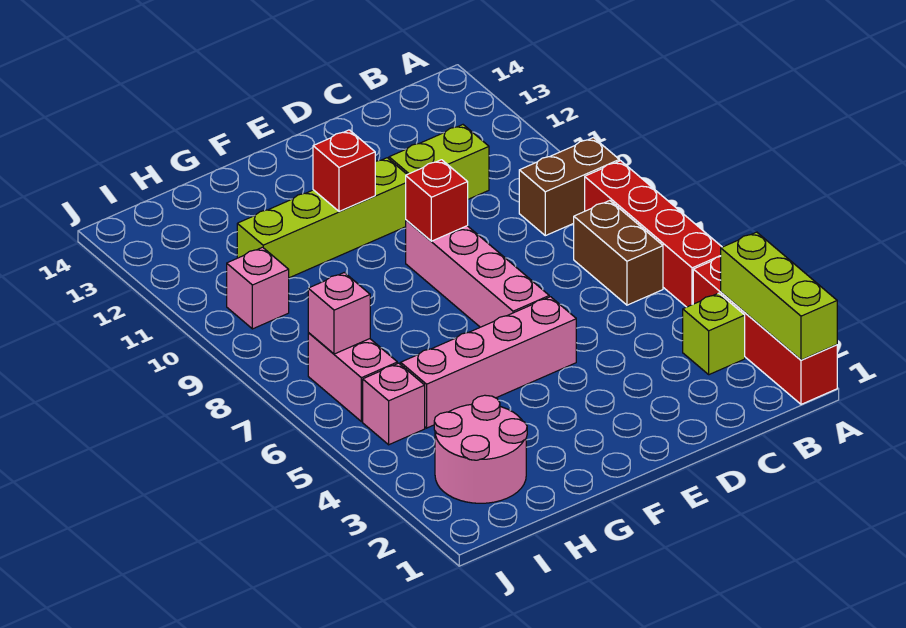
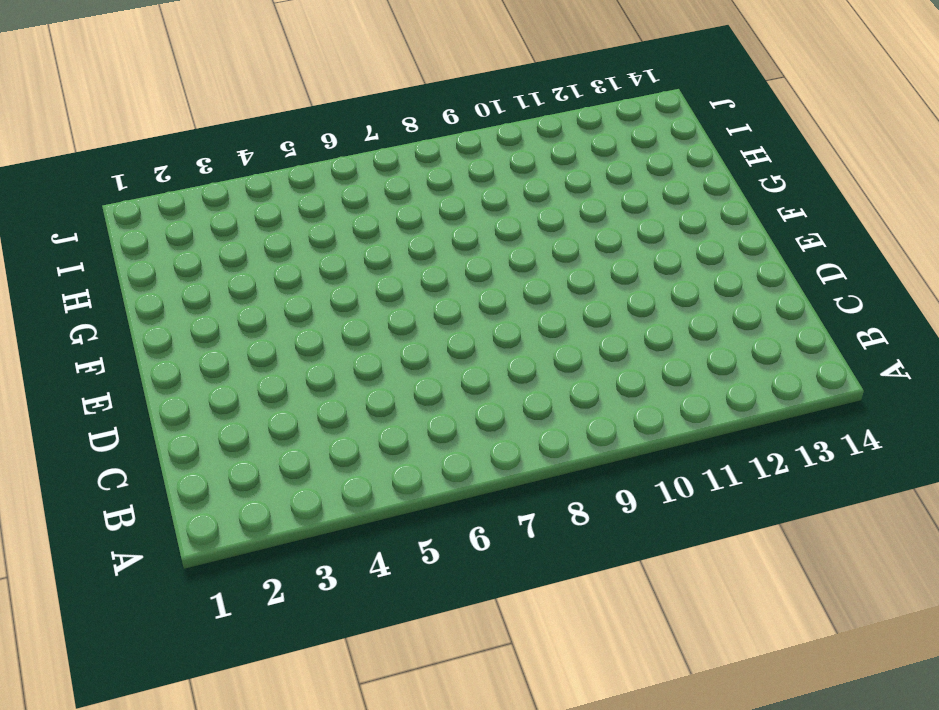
none -> red brick A1:A4 level 1
none -> red brick A5:A8 level 1
none -> brown brick A9:B9 level 1

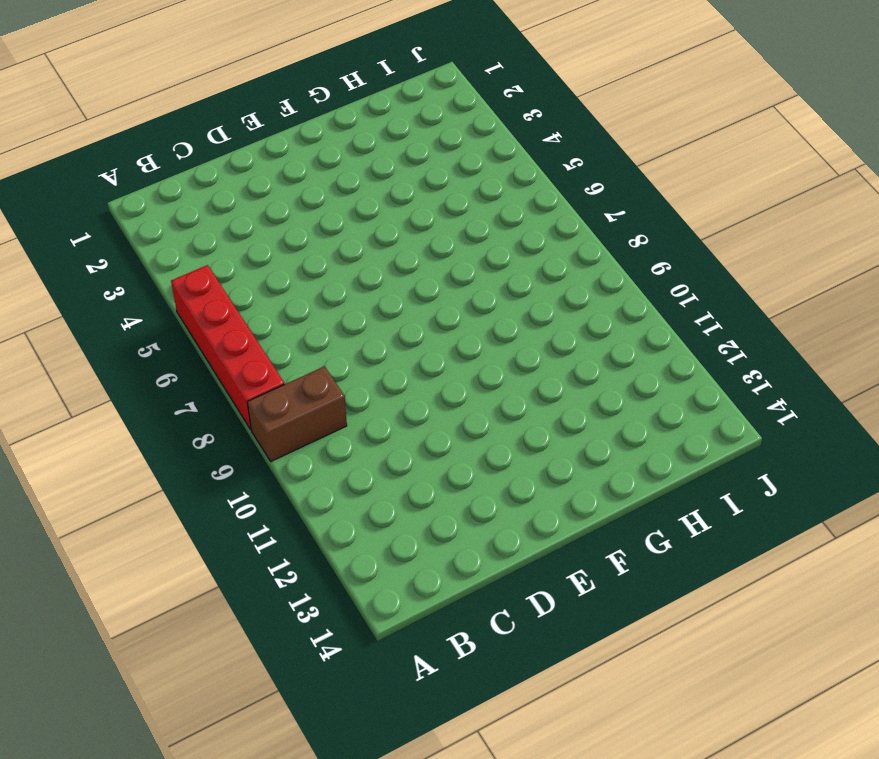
none -> red brick A1:A4 level 1
none -> lime brick B3 level 1
none -> brown brick B6:B7 level 1

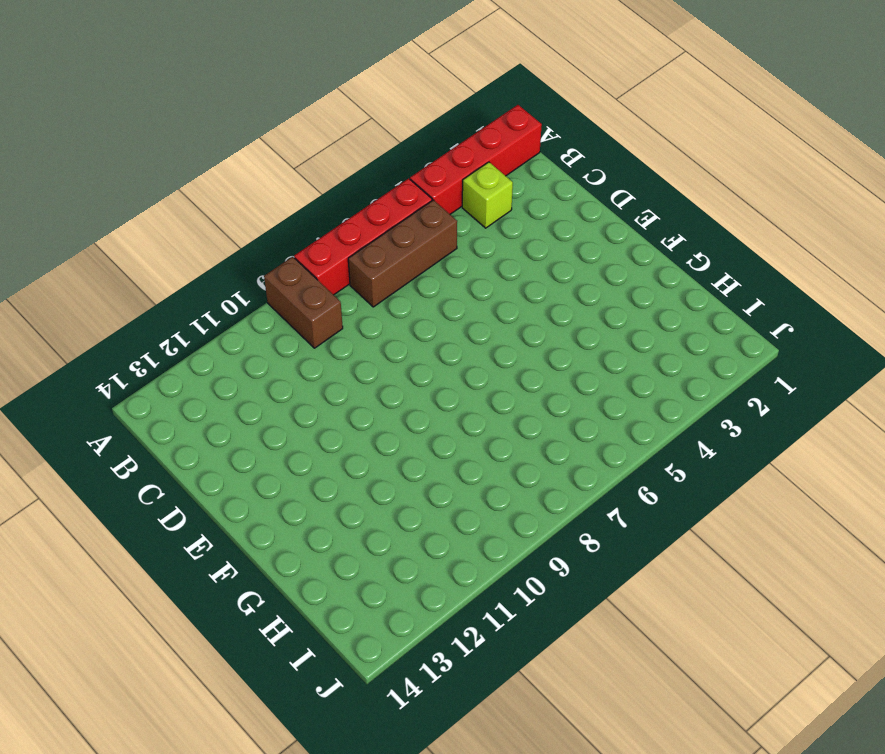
brown brick B5:B7 level 1 -> brown brick B6:B7 level 1
none -> lime brick C11:D11 level 1
none -> pink brick E5:H5 level 1
none -> pink brick E6:E9 level 1

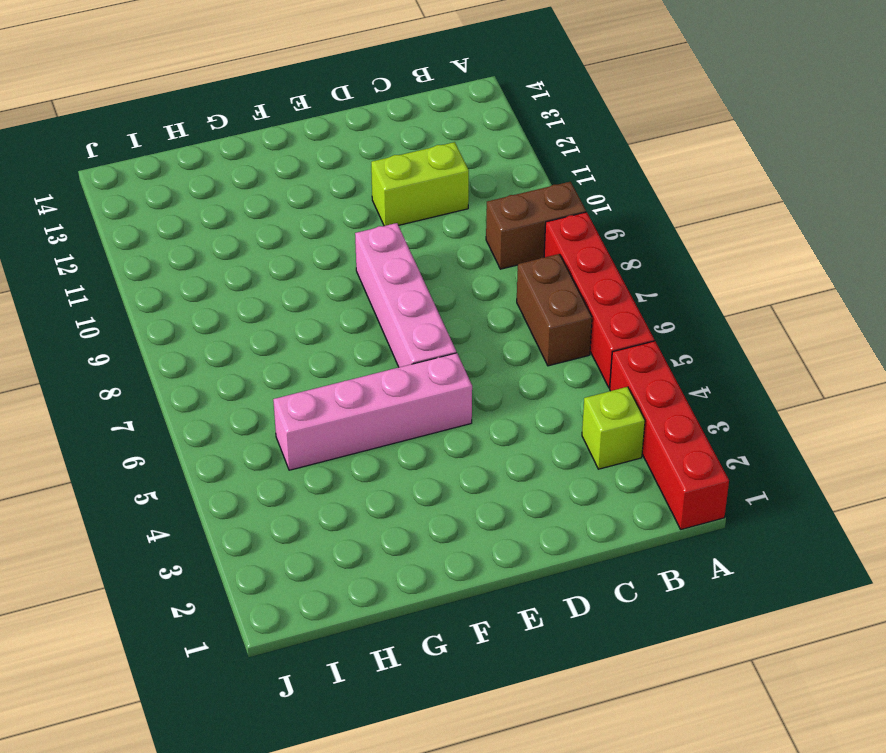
none -> lime brick E11:H11 level 1
none -> pink round brick H2:I3 level 1
none -> pink brick I5 level 1

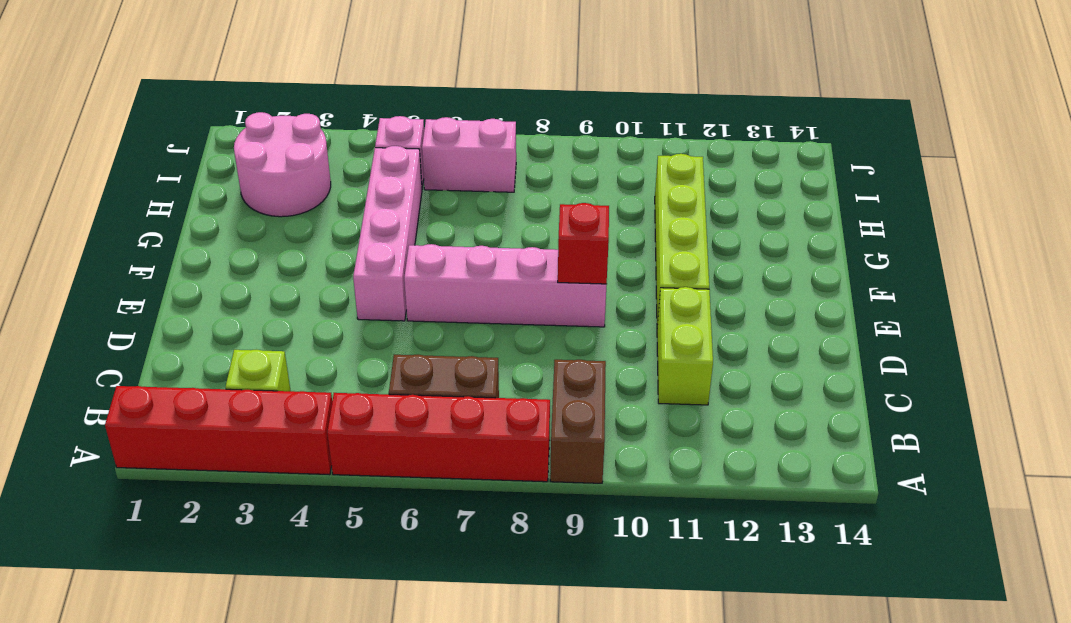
none -> pink brick I10 level 1
none -> lime brick A1:A3 level 2
none -> red brick F11 level 2

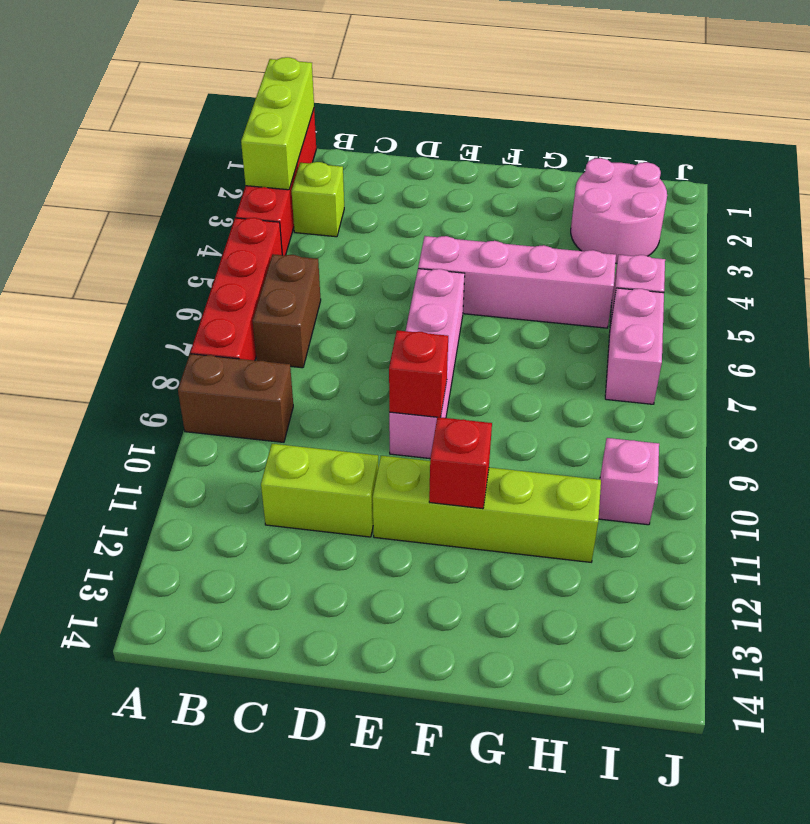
none -> pink brick I7 level 2

